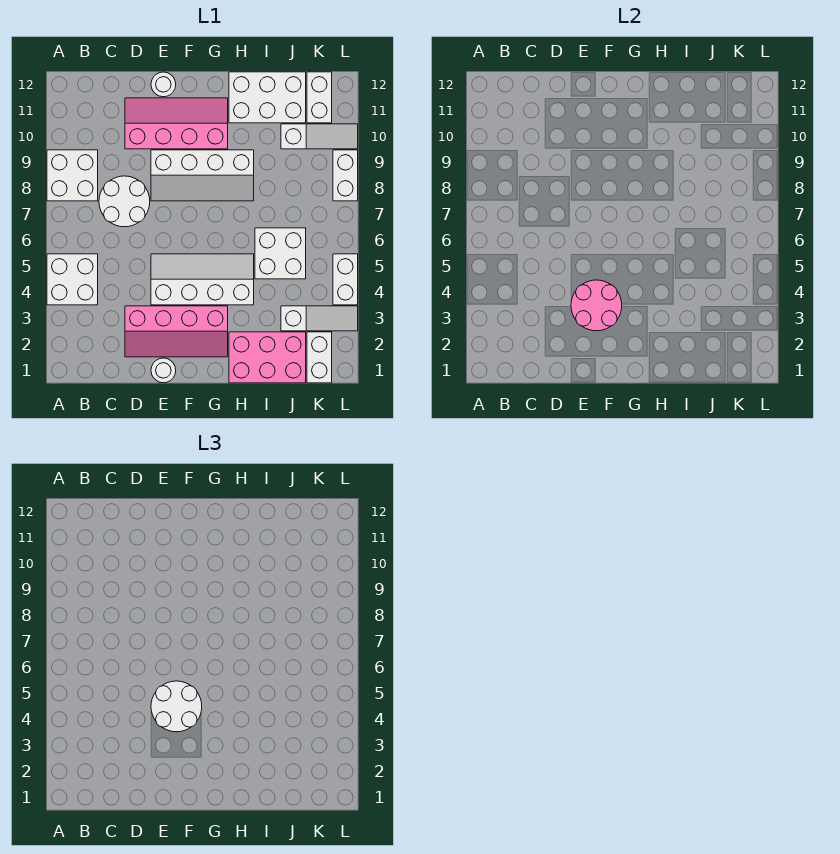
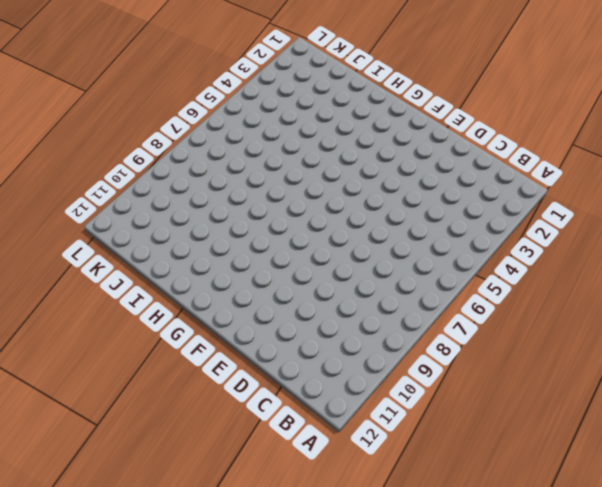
none -> white brick A4:B5 level 1
none -> white brick A8:B9 level 1
none -> white round brick C7:D8 level 1

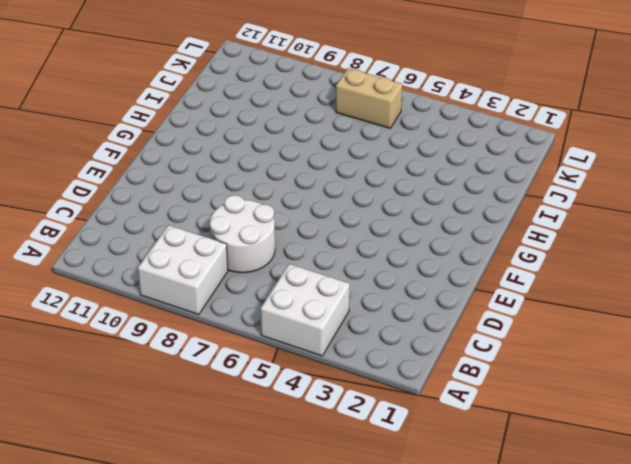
tan brick K6:K7 level 1 -> none
none -> pink slope D2:G3 level 1 top 3
none -> pink slope D10:G11 level 1 top 10
none -> white round brick E1 level 1

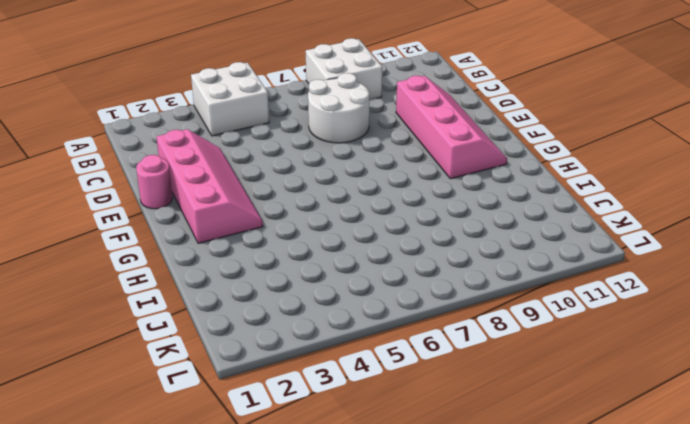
pink slope D2:G3 level 1 top 2 -> pink slope D2:G3 level 1 top 3
pink round brick E1 level 1 -> white round brick E1 level 1
none -> white slope E4:H5 level 1 top 4
none -> white slope E8:H9 level 1 top 9
none -> white round brick E12 level 1

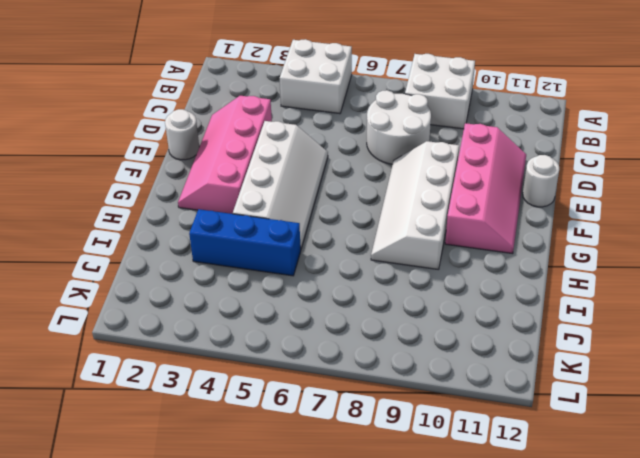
blue brick I3:I5 level 1 -> white brick I5:J6 level 1
none -> pink brick H1:J2 level 1
none -> white brick H11:J12 level 1
none -> white slope J3:L3 level 1 top J

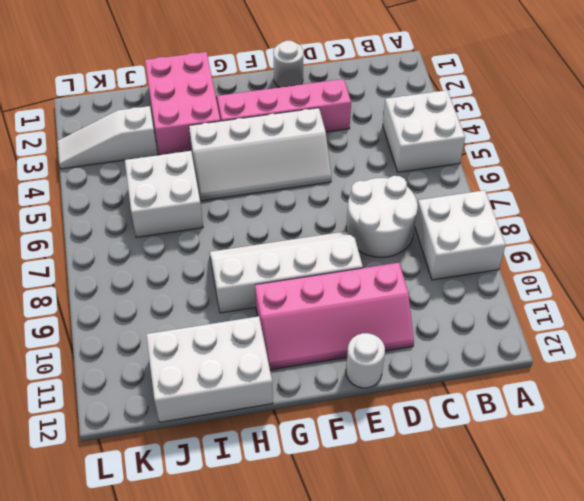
pink brick H1:I3 level 1 -> pink brick H1:J2 level 1
none -> white slope J10:L10 level 1 top J
none -> white brick K1:K2 level 1
none -> white brick K11:K12 level 1

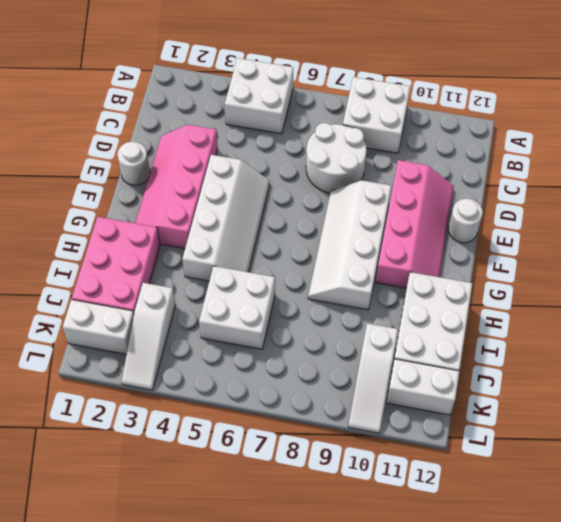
none -> white brick L4:L5 level 1
none -> white brick L8:L9 level 1
none -> pink round brick E3:F4 level 2

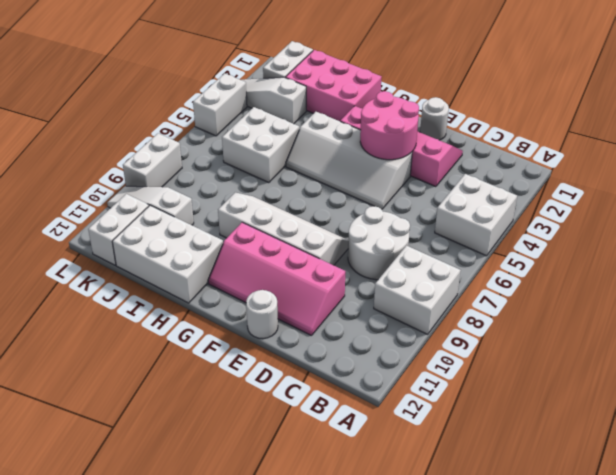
none -> white round brick E4:F5 level 3

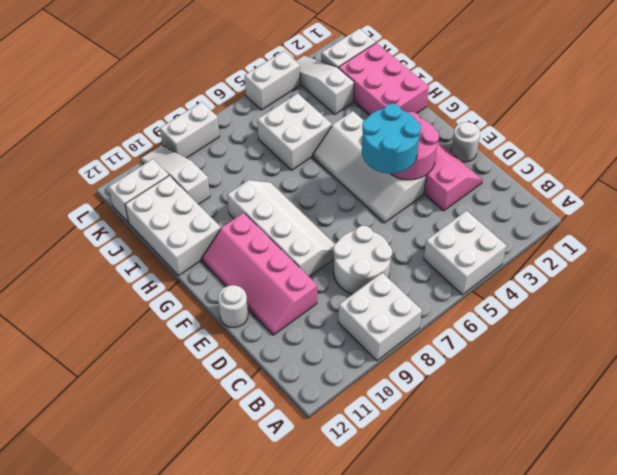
cyan round brick E4:F5 level 3 -> white round brick E4:F5 level 3

